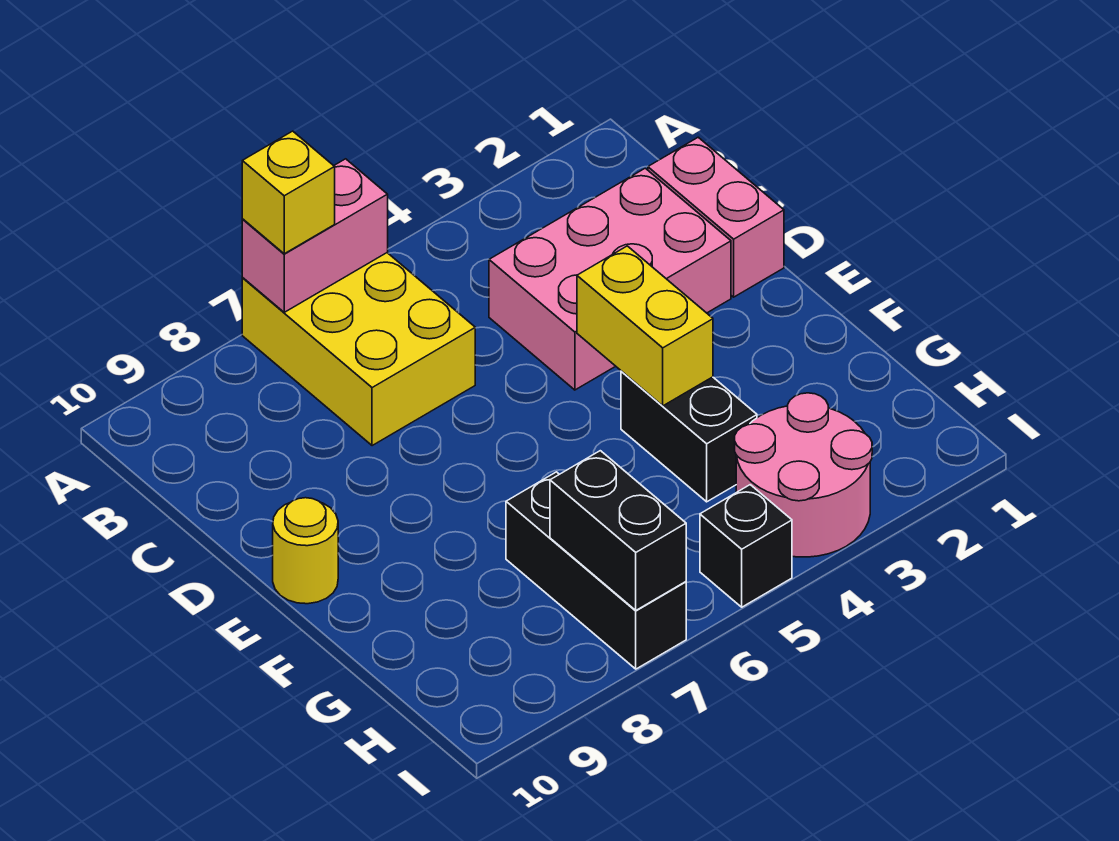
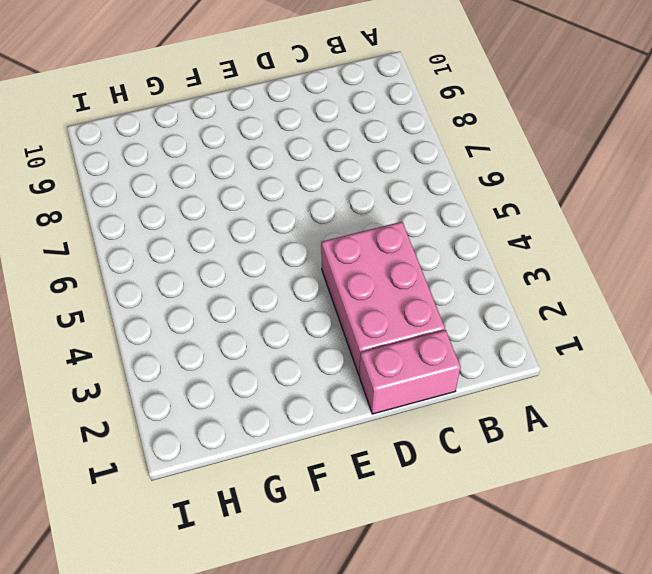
none -> yellow brick A6:C7 level 1
none -> yellow round brick E10 level 1
none -> black brick F4:G4 level 1

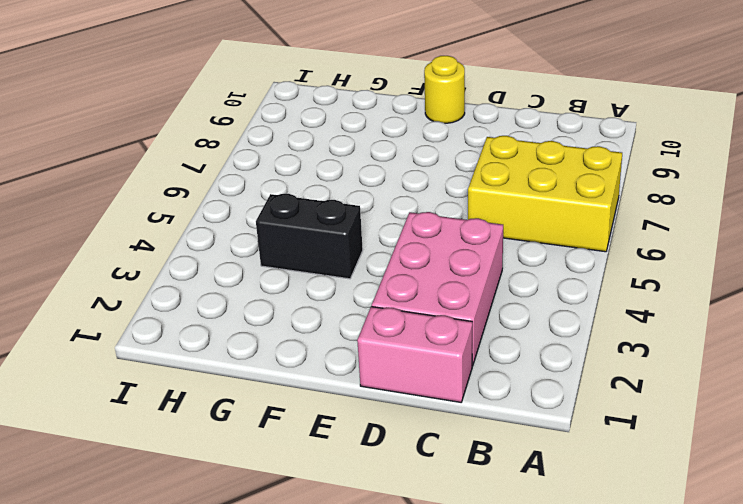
none -> black brick G7:I7 level 1
none -> pink round brick H3:I4 level 1
none -> black brick I5 level 1

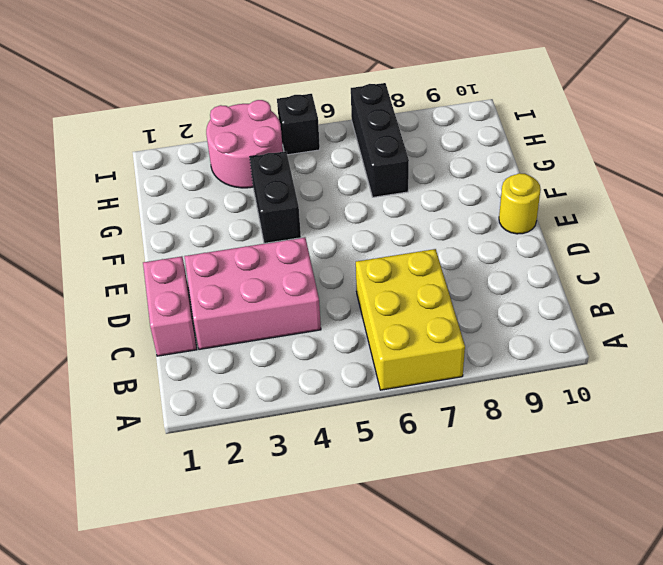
none -> pink brick A6:A7 level 2
none -> yellow brick E4:F4 level 2
none -> black brick H7:I7 level 2

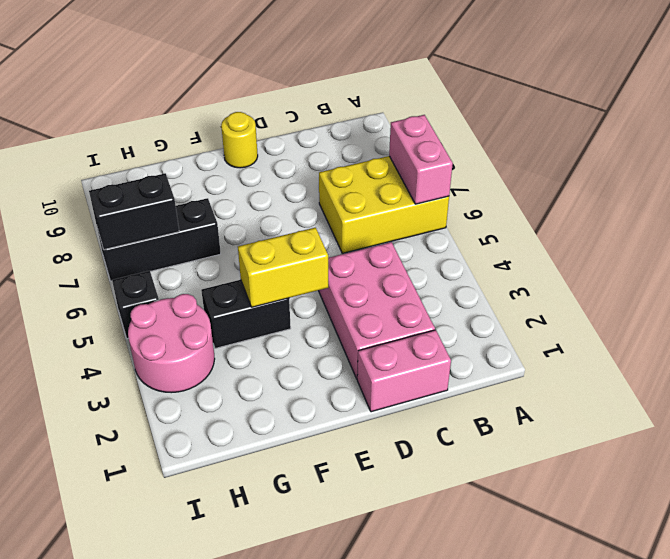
none -> yellow brick A7 level 3

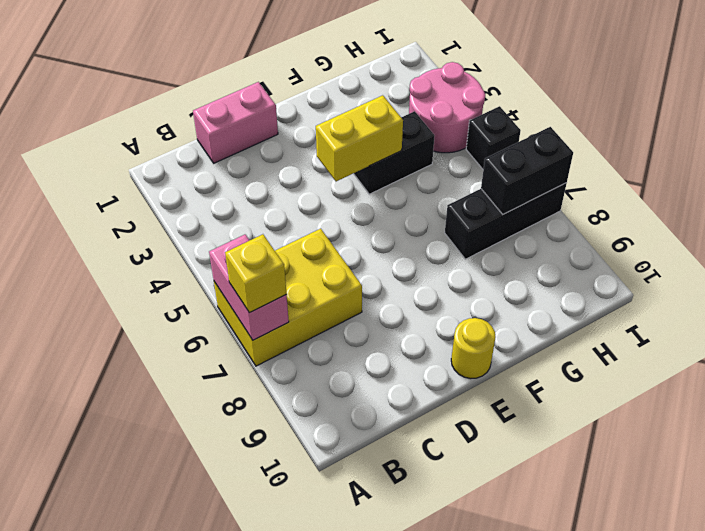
none -> pink brick C2:D4 level 1

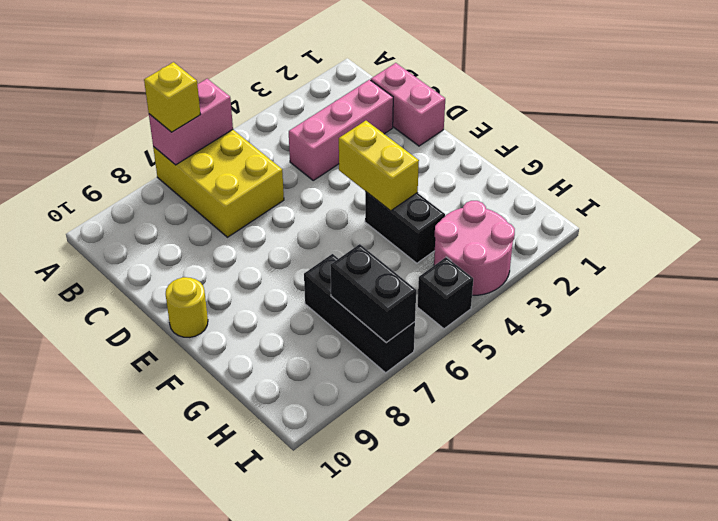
pink brick C2:C4 level 1 -> pink brick C2:D4 level 1

